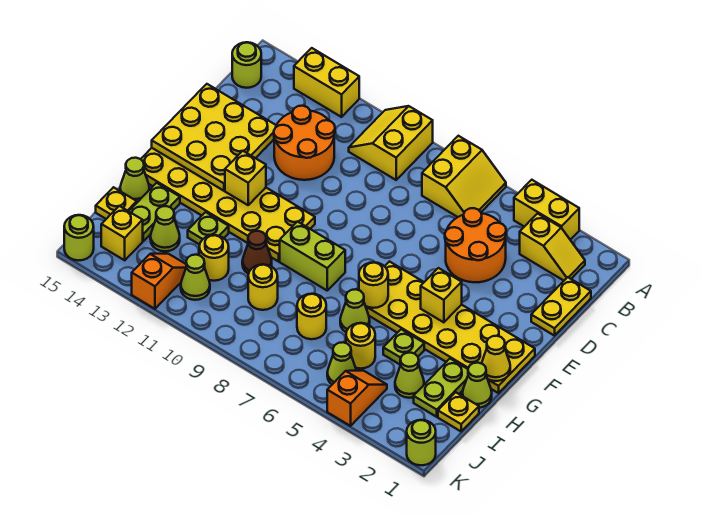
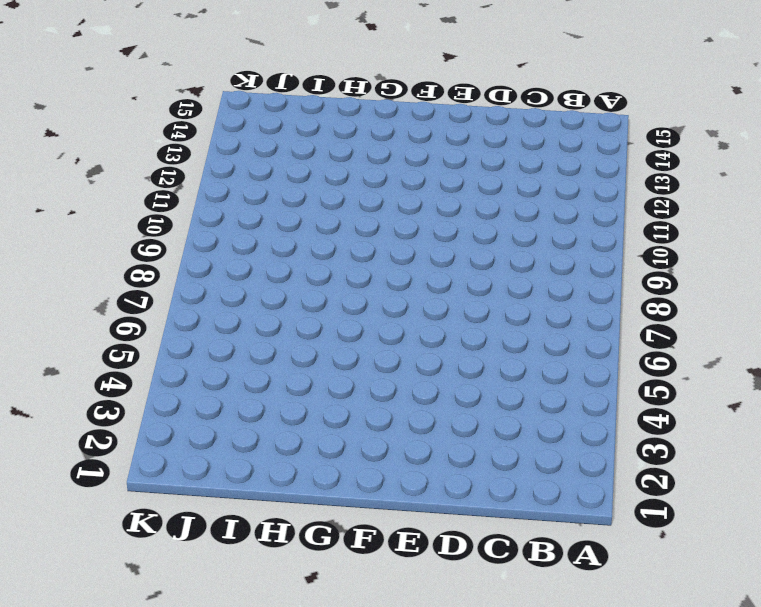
none -> yellow brick A3:A4 level 1
none -> yellow slope A6:B7 level 1 top 7
none -> yellow slope A9:B10 level 1 top 9
none -> yellow brick A12:A13 level 1

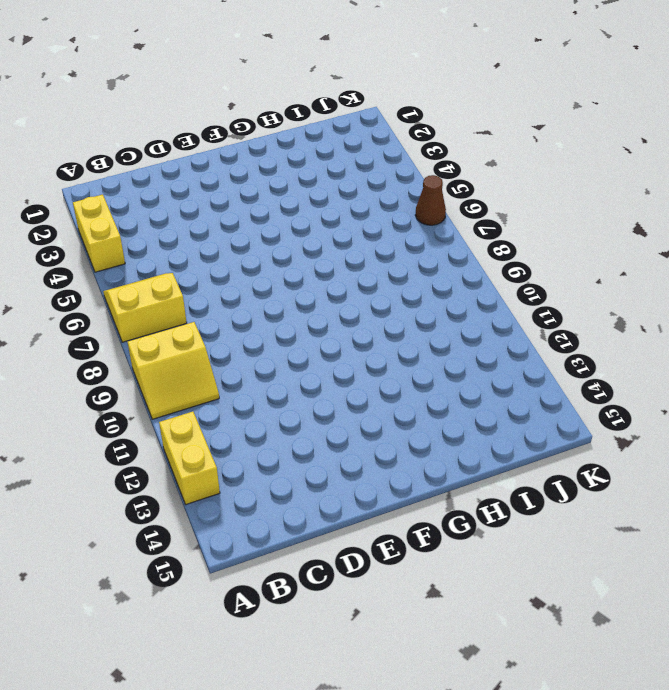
brown cone K6 level 1 -> brown cone H10 level 1
none -> yellow slope B2:B3 level 1 top 3
none -> lime round brick B15 level 1
none -> yellow plate C1:D1 level 1
none -> orange round brick C4:D5 level 1

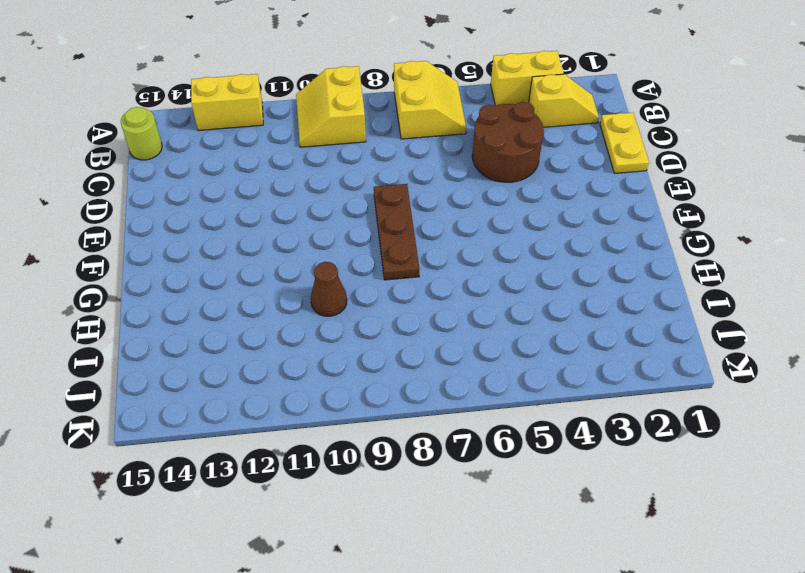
brown round brick C4:D5 level 1 -> orange round brick C4:D5 level 1
brown plate E8:G8 level 1 -> lime brick G8:G9 level 1
none -> orange round brick C11:D12 level 1
none -> yellow plate F1:G6 level 1
none -> yellow plate F10:G15 level 1
none -> lime cone H1 level 1

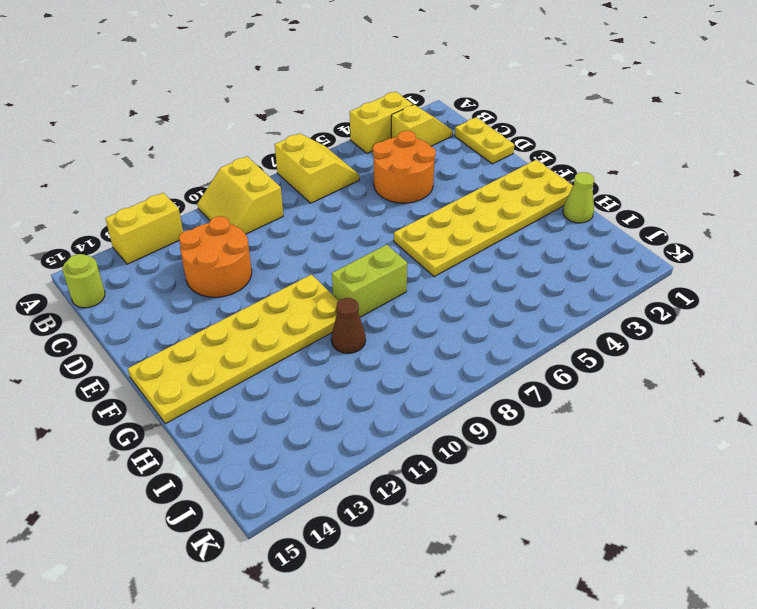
none -> lime plate H2:I2 level 1
none -> lime plate H4 level 1
none -> lime cone H6 level 1
none -> lime plate H12 level 1

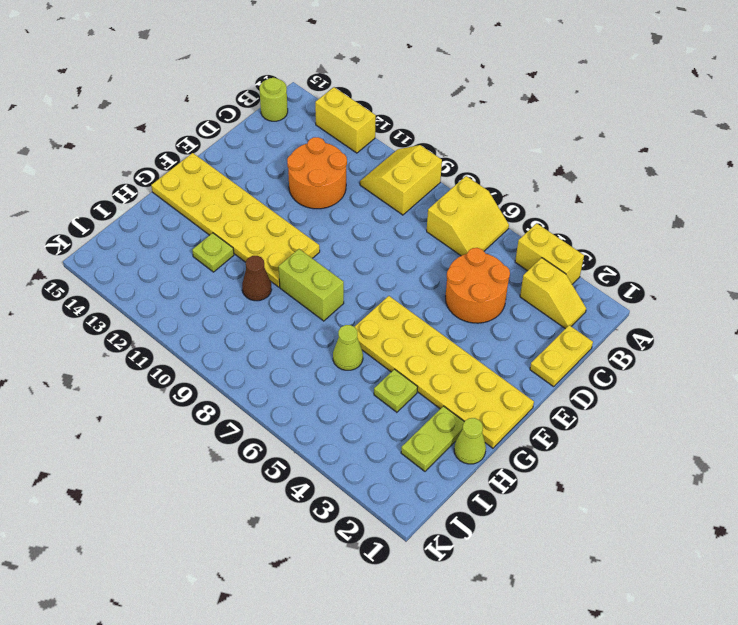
none -> lime plate H14:I14 level 1
none -> lime cone H15 level 1
none -> yellow plate I1 level 1
none -> lime cone I3 level 1

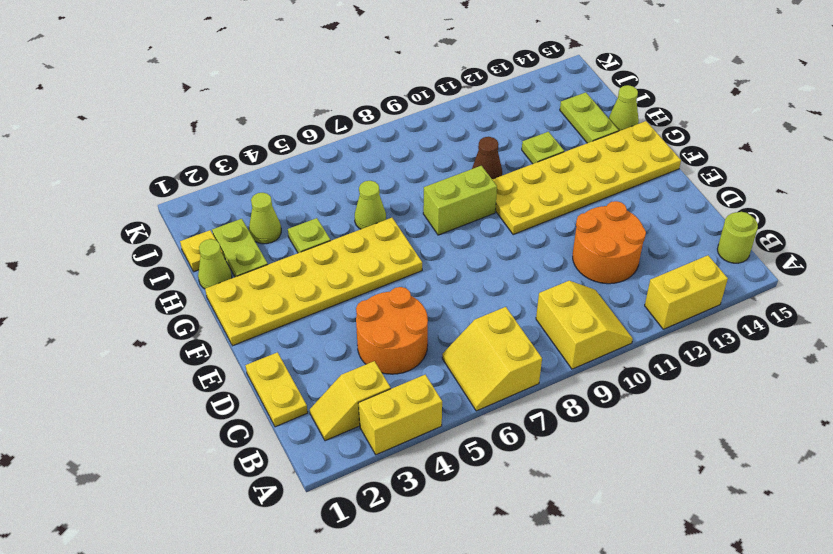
none -> yellow round brick I5 level 1
none -> yellow round brick I7 level 1
none -> yellow round brick I9 level 1
none -> yellow round brick I11 level 1

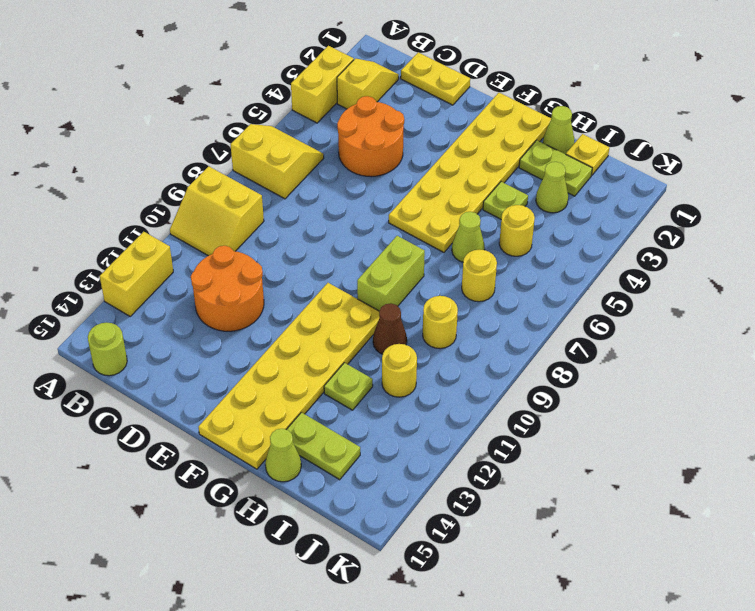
none -> lime cone I13 level 1
none -> yellow plate I15 level 1
none -> orange slope J4:K4 level 1 top K
none -> lime cone J5 level 1

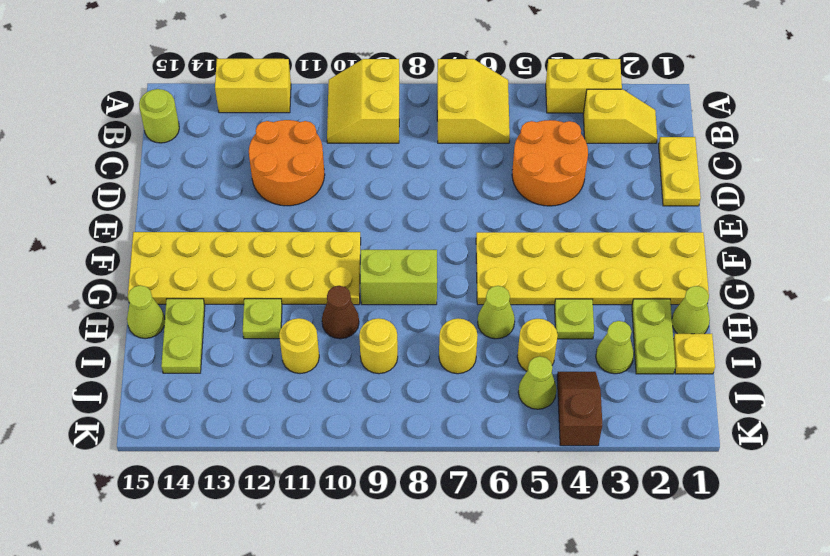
brown slope J4:K4 level 1 top K -> orange slope J4:K4 level 1 top K
none -> lime cone I13 level 1
none -> yellow plate I15 level 1
none -> lime cone J11 level 1
none -> orange slope J12:K12 level 1 top K

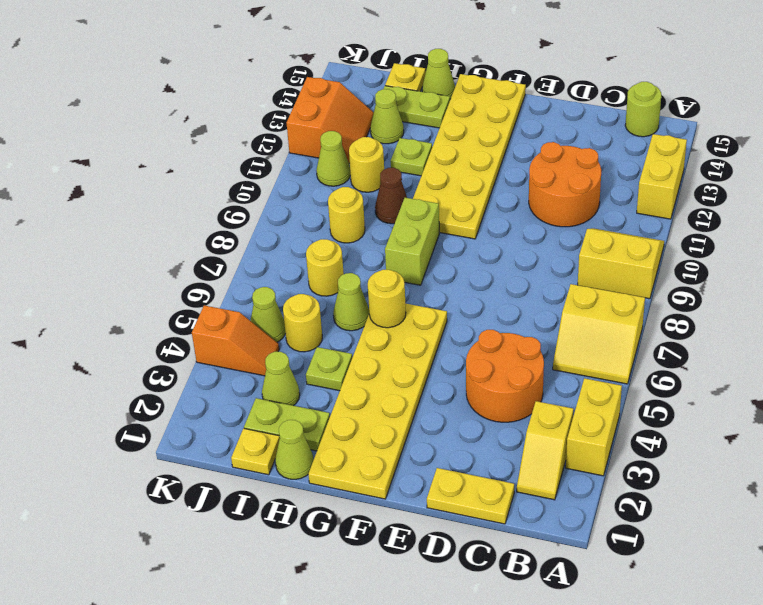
orange slope J12:K13 level 1 top K -> orange slope J12:K12 level 1 top K
none -> yellow brick J14 level 1
none -> lime round brick K1 level 1
none -> lime round brick K15 level 1
none -> yellow plate D13:F15 level 2

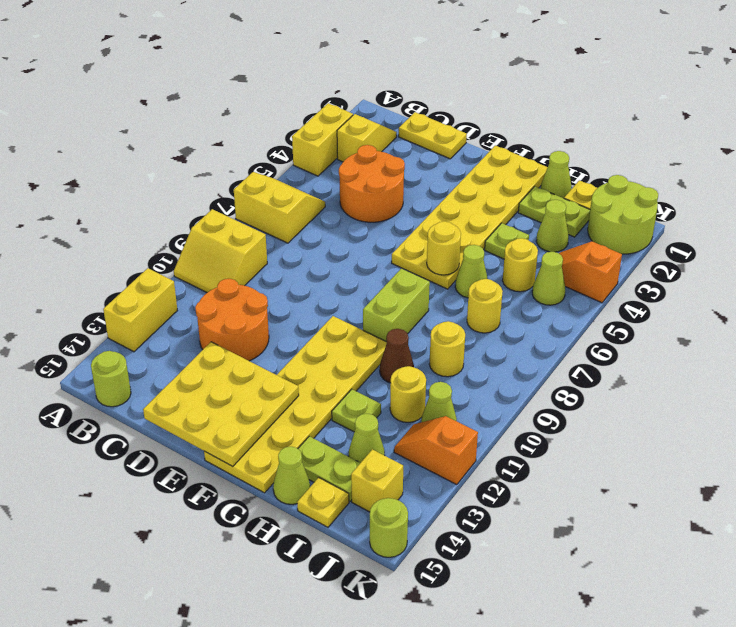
lime round brick J1:K2 level 1 -> lime round brick K1 level 1
none -> yellow brick F4 level 2
none -> yellow brick F12 level 2
none -> yellow cone G1 level 2

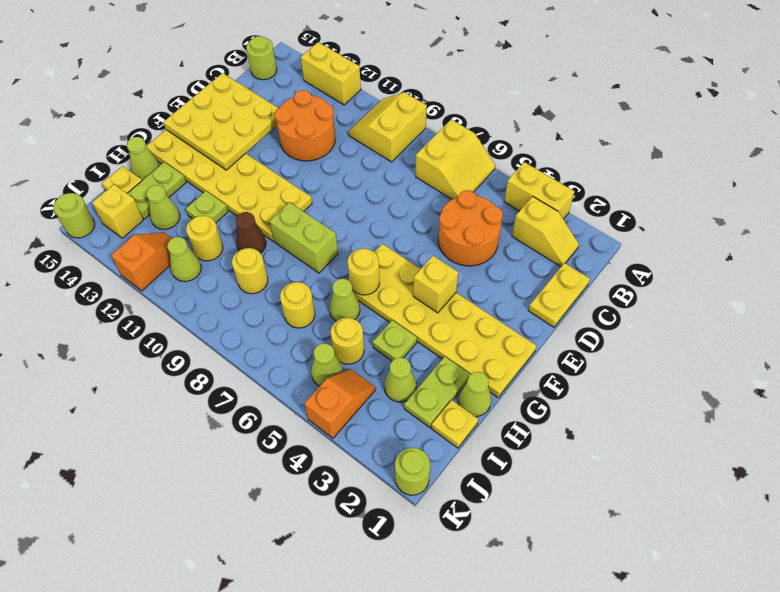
none -> yellow brick F12 level 2
none -> yellow cone G1 level 2

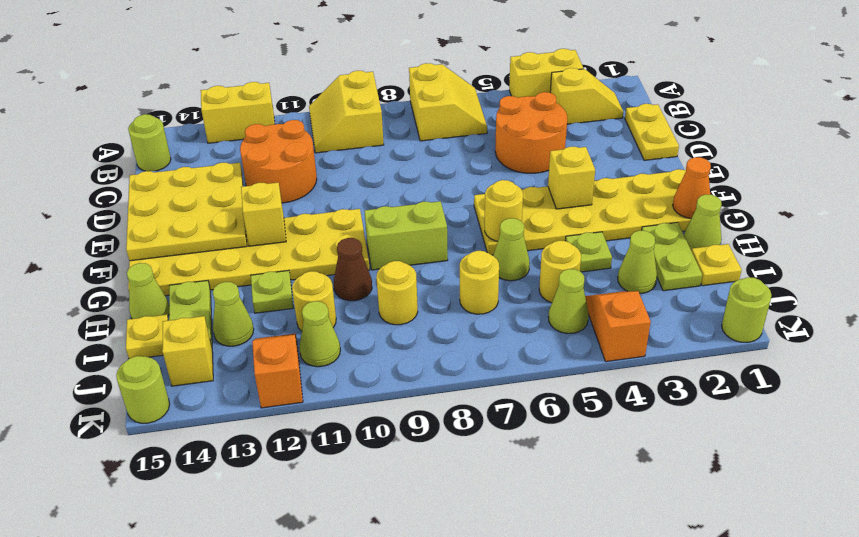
orange cone G1 level 2 -> yellow cone G1 level 2

